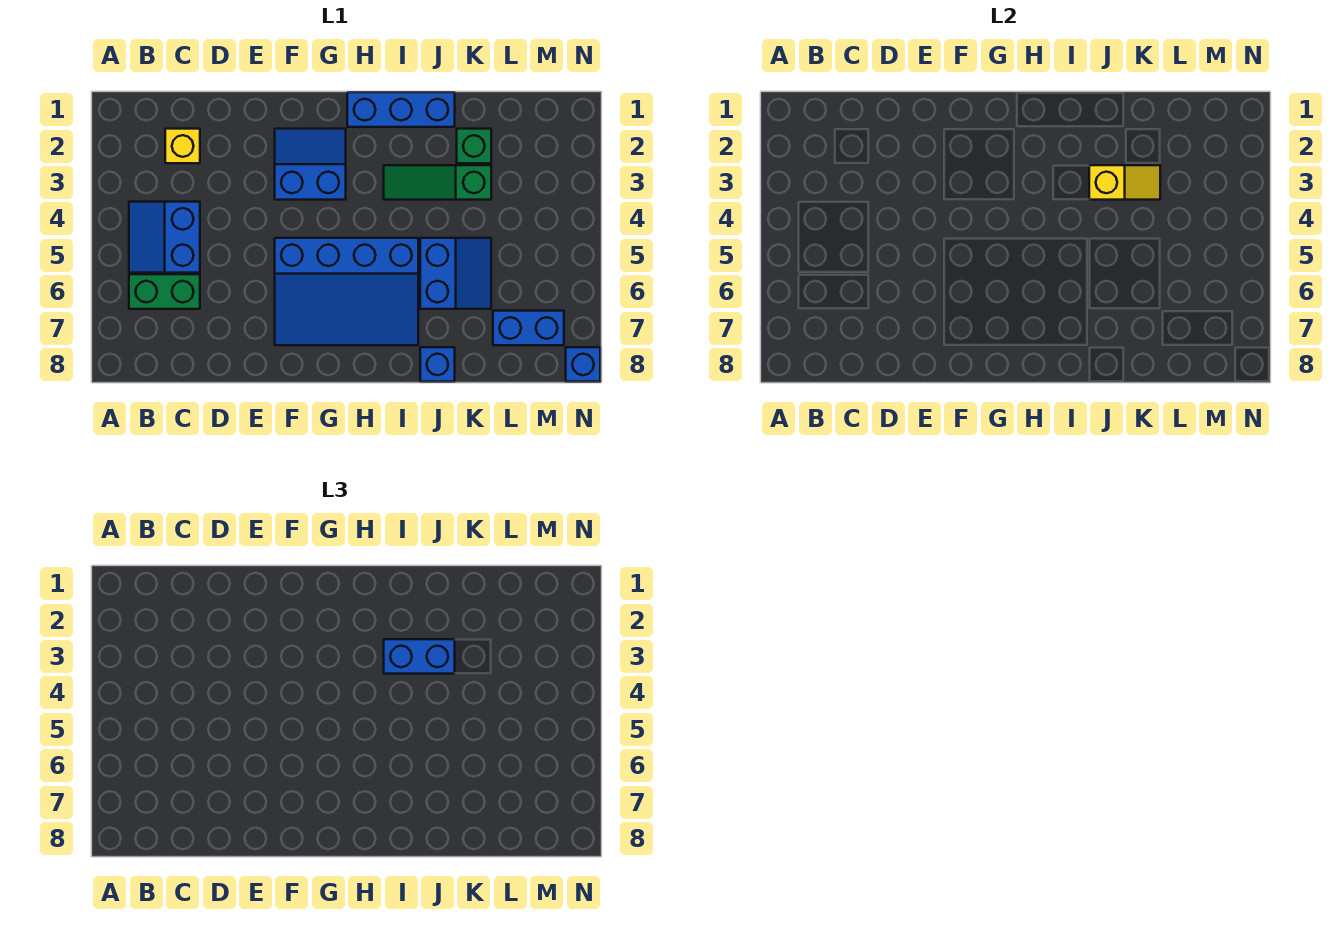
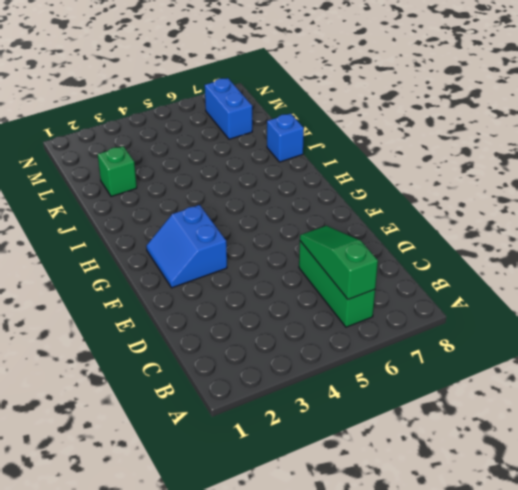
green brick B6:D6 level 1 -> green brick B6:C6 level 1
green slope B6:D6 level 2 top B -> green slope I3:K3 level 1 top K
none -> blue slope B4:C5 level 1 top C
none -> yellow brick C2 level 1
none -> blue slope F5:I7 level 1 top 5

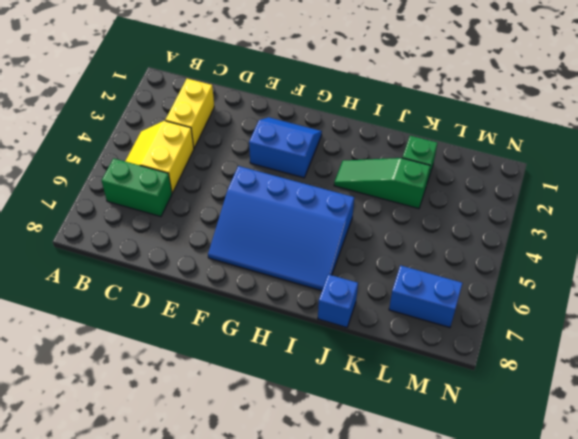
yellow slope B4:C5 level 1 top C -> blue slope B4:C5 level 1 top C
yellow brick C2:C3 level 1 -> yellow brick C2 level 1
none -> blue brick H1:J1 level 1
none -> blue slope J5:K6 level 1 top J
none -> blue brick N8 level 1

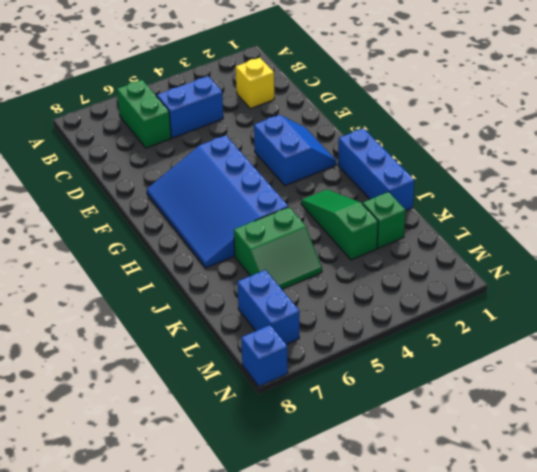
green slope J5:K6 level 1 top J -> blue slope J5:K6 level 1 top J
none -> blue brick J8 level 1
none -> yellow slope J3:K3 level 2 top J
none -> blue brick I3:J3 level 3

